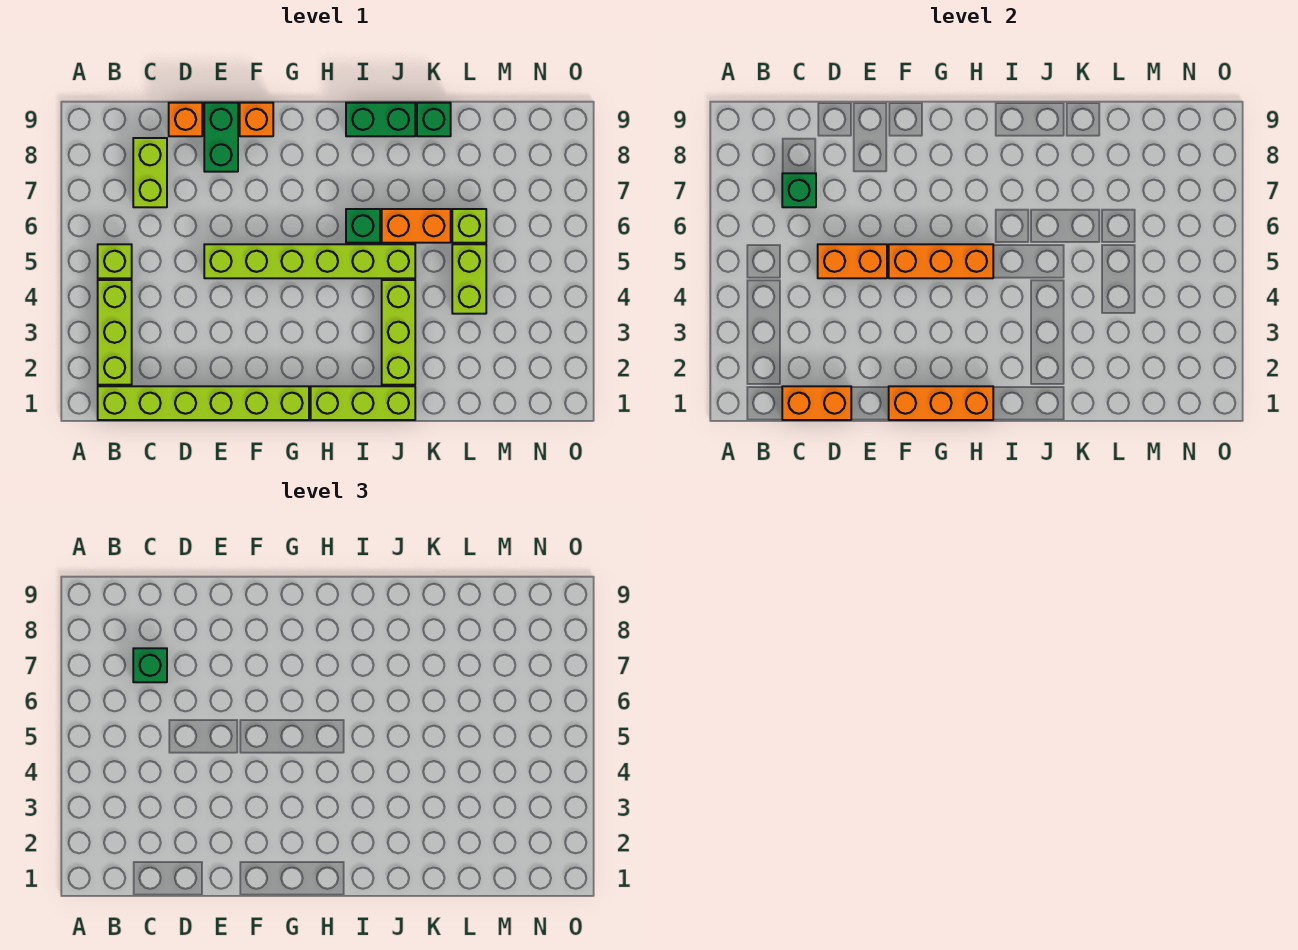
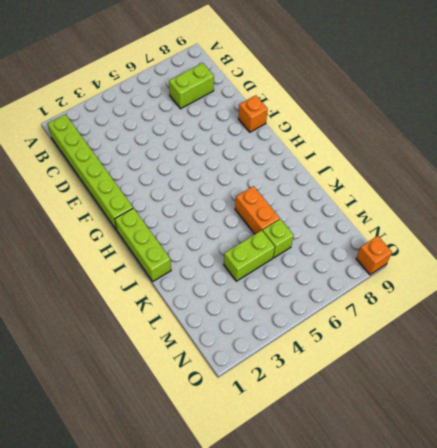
orange brick O9 level 1 -> orange brick D9 level 1
none -> lime brick B2:B4 level 1
none -> lime brick B5 level 1
none -> lime brick E5:J5 level 1

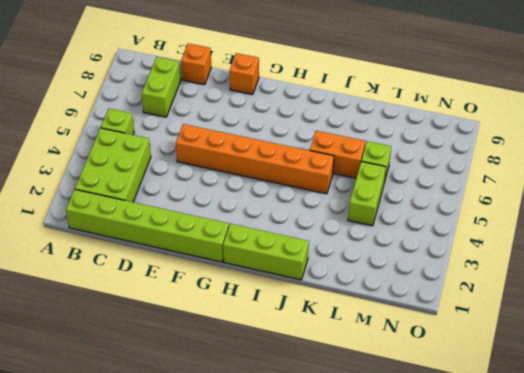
lime brick B2:C4 level 1 -> lime brick B2:B4 level 1
orange brick E5:J5 level 1 -> lime brick E5:J5 level 1
none -> green brick E8:E9 level 1
none -> green brick I6 level 1
none -> green brick I9:J9 level 1

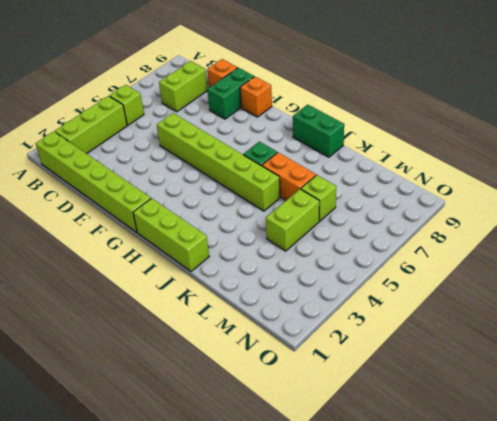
none -> lime brick J2:J4 level 1
none -> green brick K9 level 1
none -> orange brick C1:D1 level 2

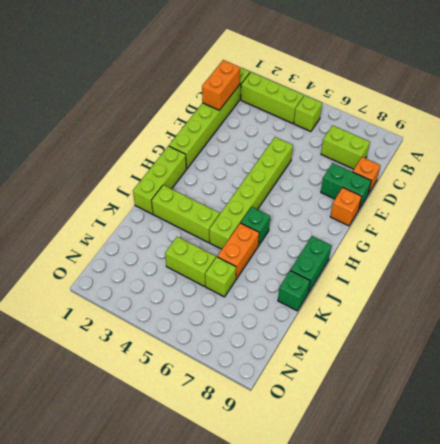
none -> green brick C7 level 2
none -> orange brick D5:E5 level 2
none -> orange brick F1:H1 level 2

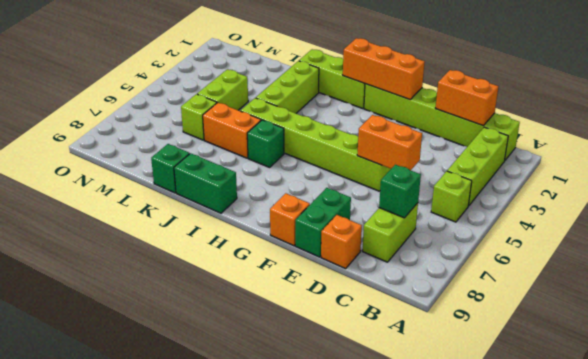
none -> orange brick F5:H5 level 2
none -> green brick C7 level 3

